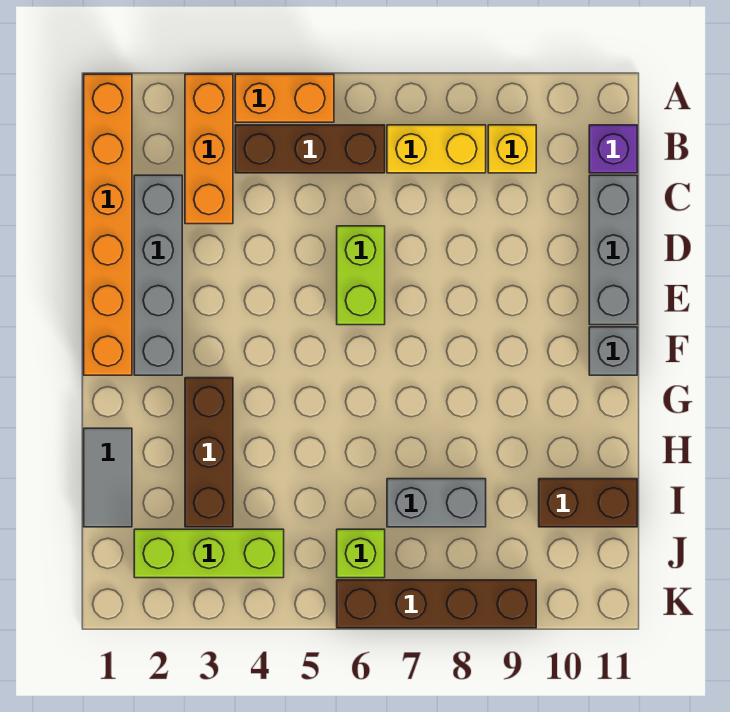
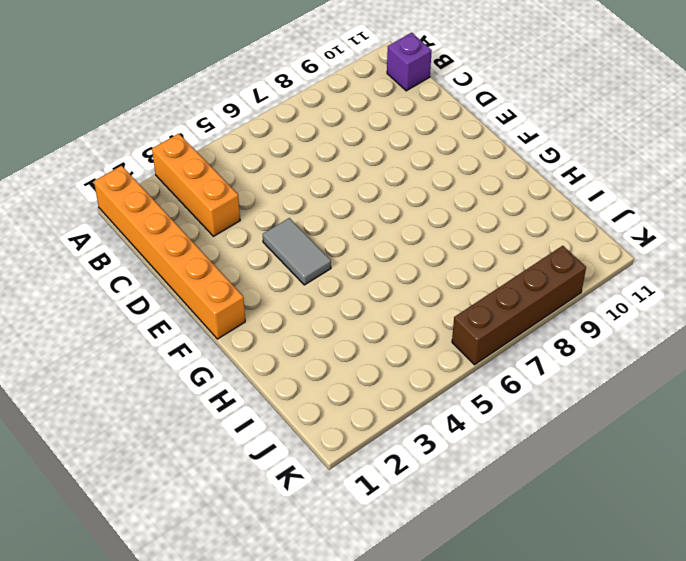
grey tile E4:F4 level 1 -> grey tile H1:I1 level 1
none -> orange brick A4:A5 level 1
none -> brown brick B4:B6 level 1
none -> yellow brick B7:B8 level 1

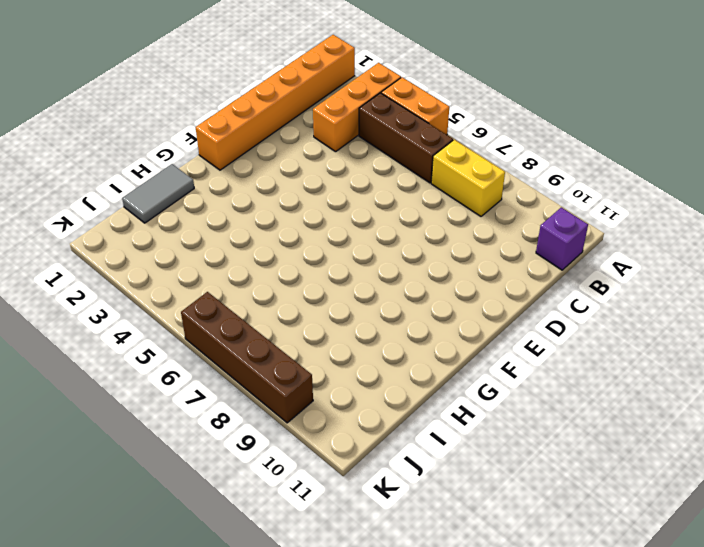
none -> yellow brick B9 level 1
none -> grey brick C2:F2 level 1
none -> grey brick C11:E11 level 1

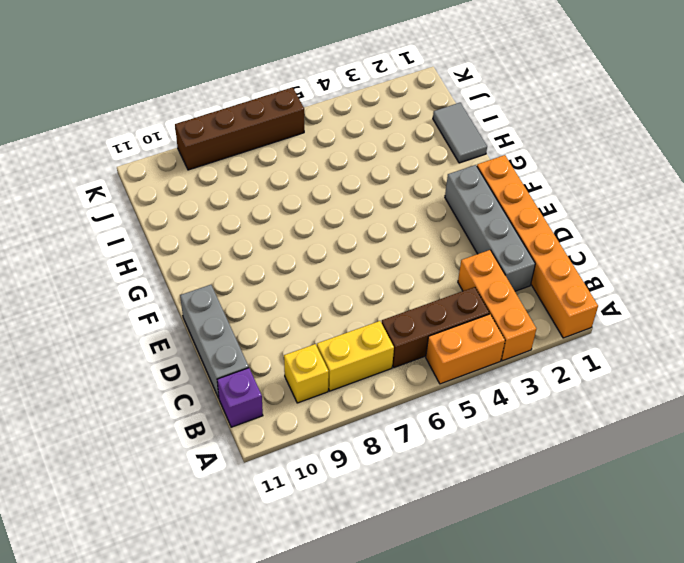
none -> lime brick D6:E6 level 1
none -> grey brick F11 level 1
none -> brown brick G3:I3 level 1

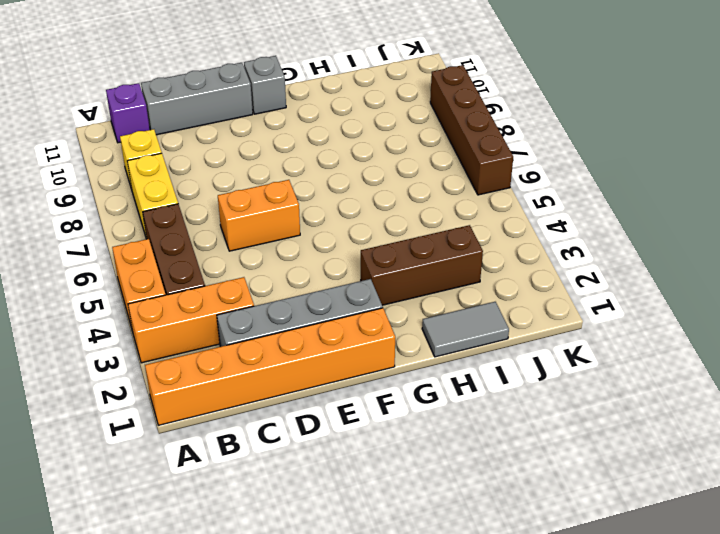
orange brick D6:E6 level 1 -> lime brick D6:E6 level 1
none -> grey brick I7:I8 level 1
none -> brown brick I10:I11 level 1
none -> lime brick J2:J4 level 1

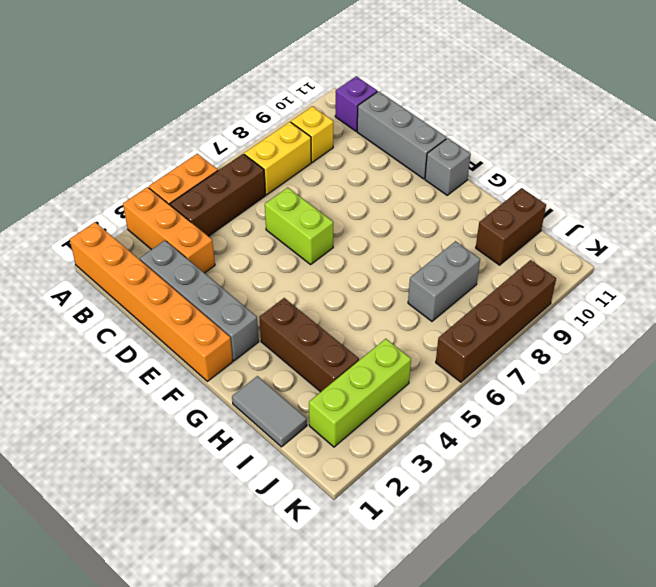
none -> lime brick J6 level 1

